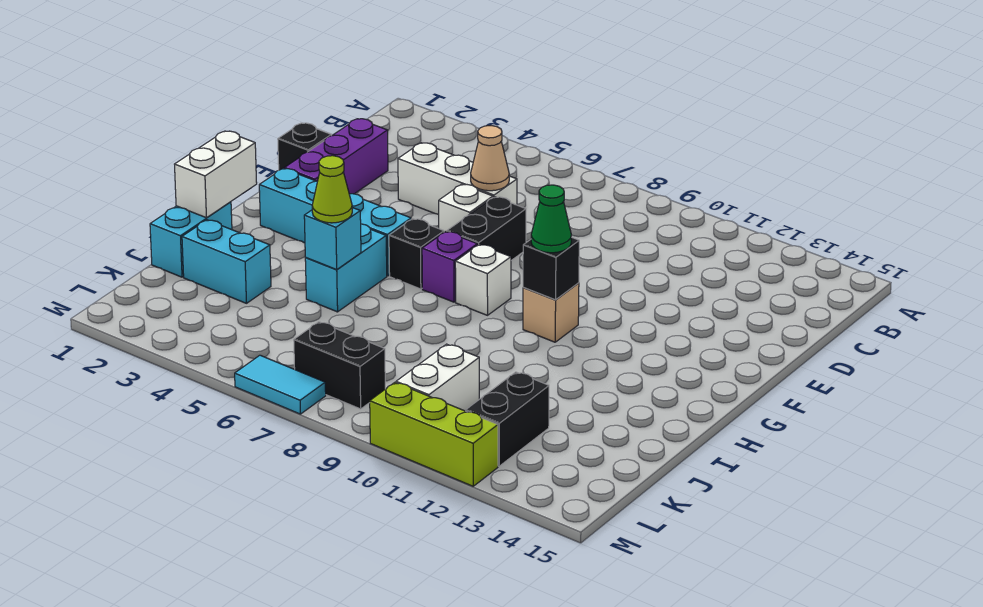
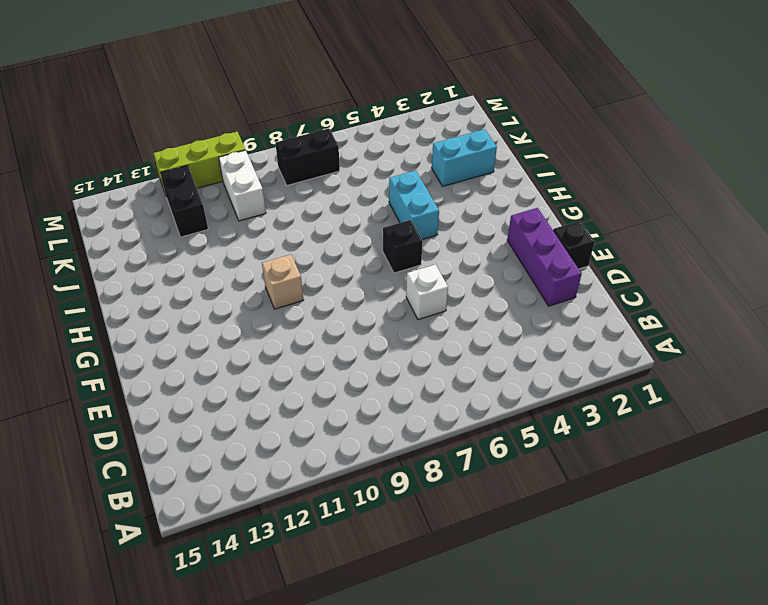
none -> white brick D4:D6 level 1
none -> black brick E7:F7 level 1
none -> cyan brick G2:G5 level 1

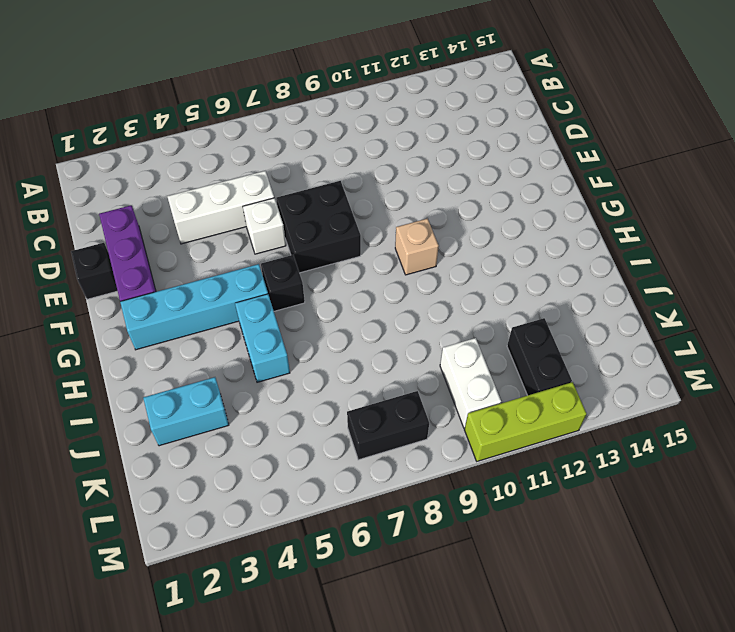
black brick E7:F8 level 1 -> black brick E7:F7 level 1
none -> purple brick G7 level 1
none -> white brick G8 level 1
none -> cyan brick I1:J1 level 1

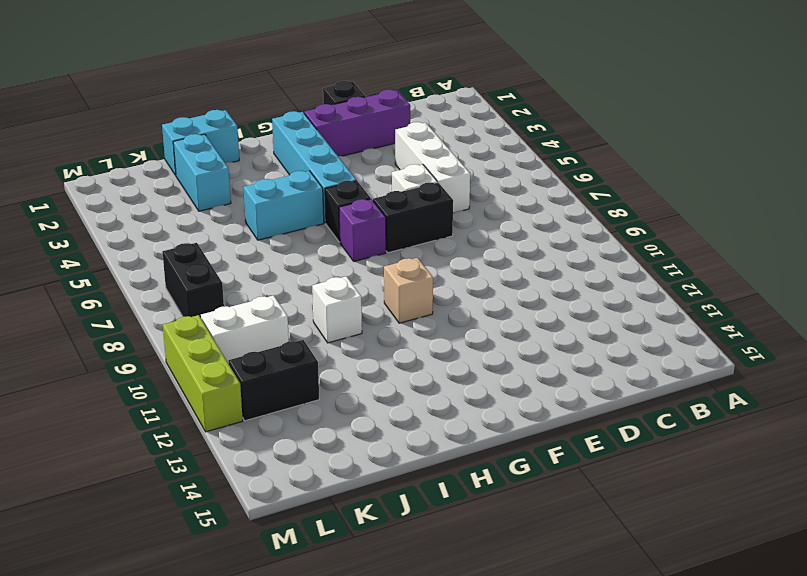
white brick I10 level 1 -> white brick G8 level 1
none -> cyan tile M6:M7 level 1
none -> tan cone D6 level 2
none -> black brick G10 level 2

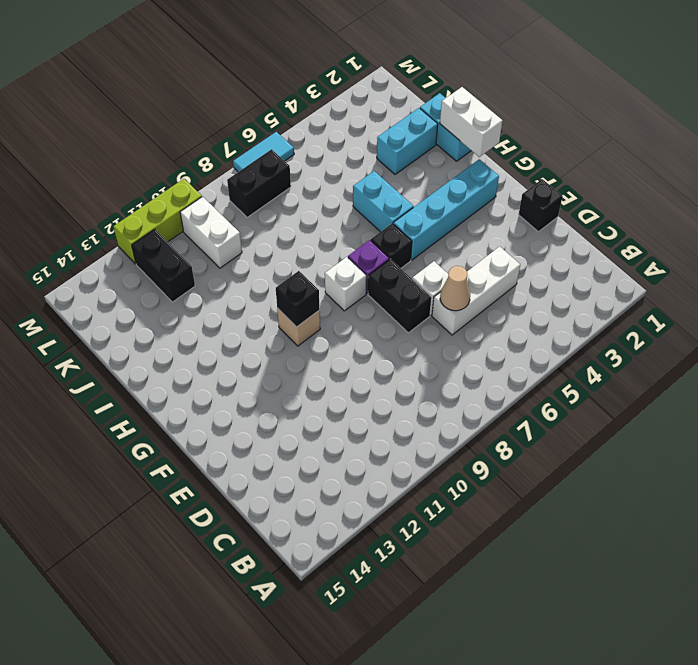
none -> purple brick D2:F2 level 1
none -> cyan brick I5 level 2
none -> green cone G10 level 3

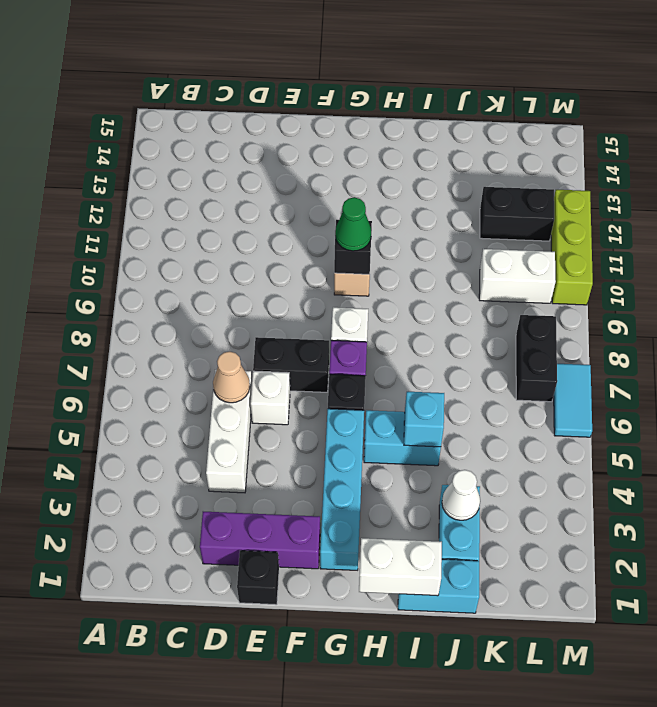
white cone J3 level 2 -> none
none -> lime cone I5 level 3

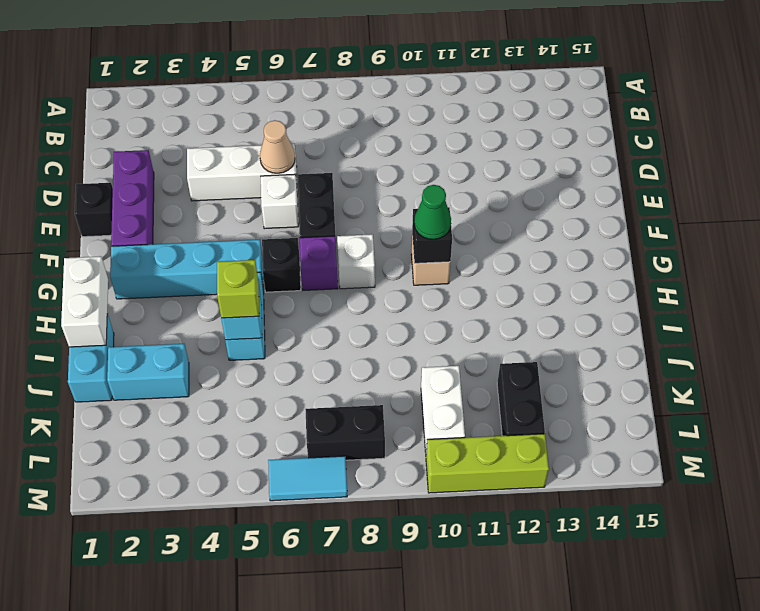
lime brick I5 level 3 -> lime cone I5 level 3

